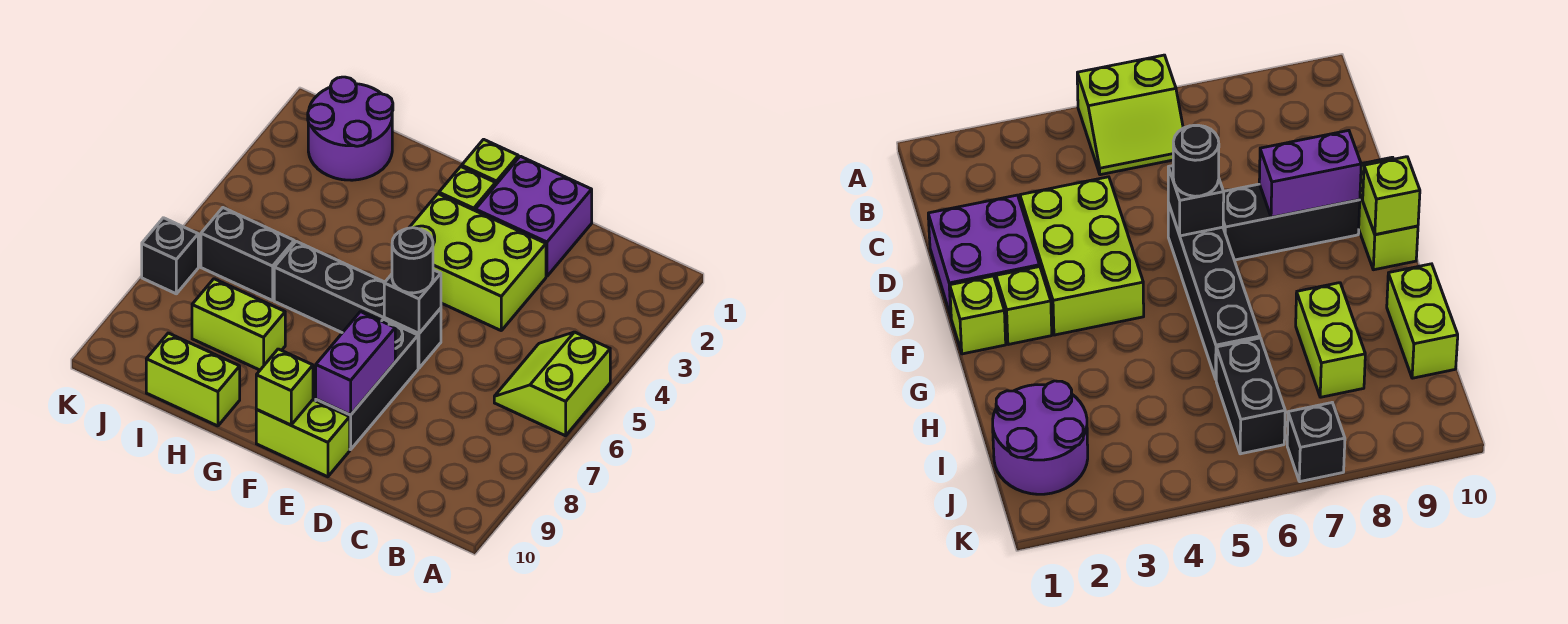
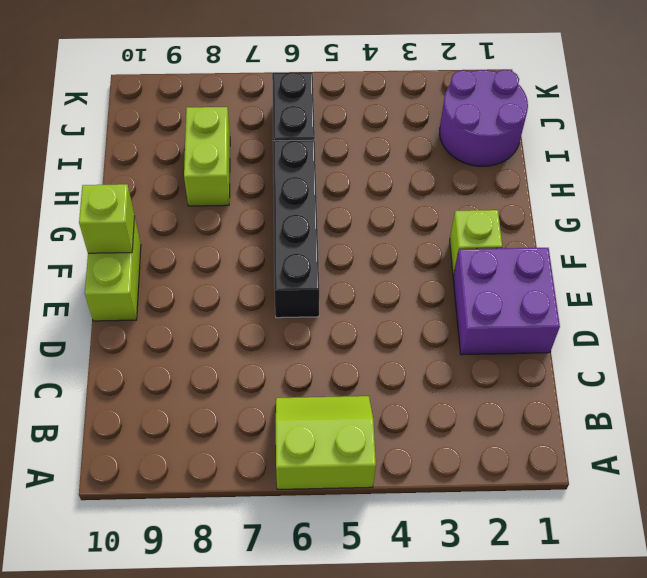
none -> lime brick D3:F4 level 1
none -> black brick E7:E9 level 1
none -> lime brick F1 level 1

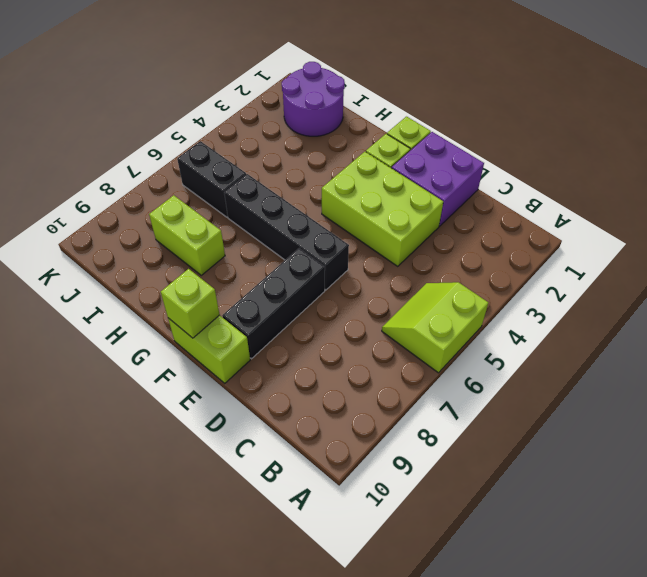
none -> lime brick H10:I10 level 1
none -> black brick K7 level 1
none -> black brick E6 level 2

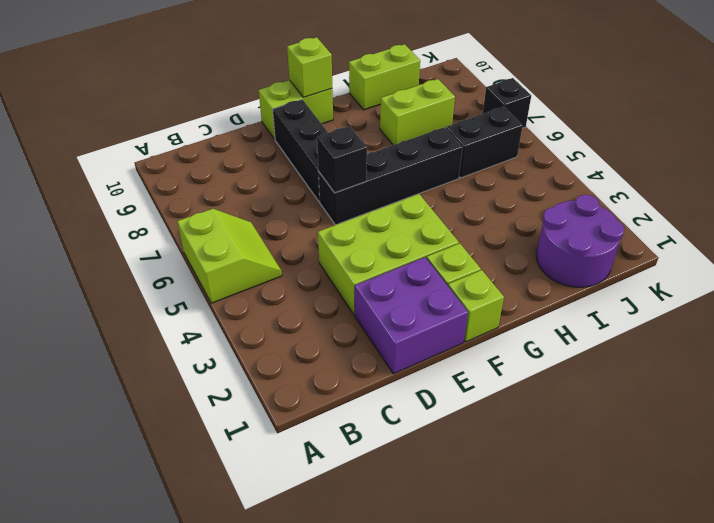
none -> purple brick E8:E9 level 2
none -> black round brick E6 level 3

